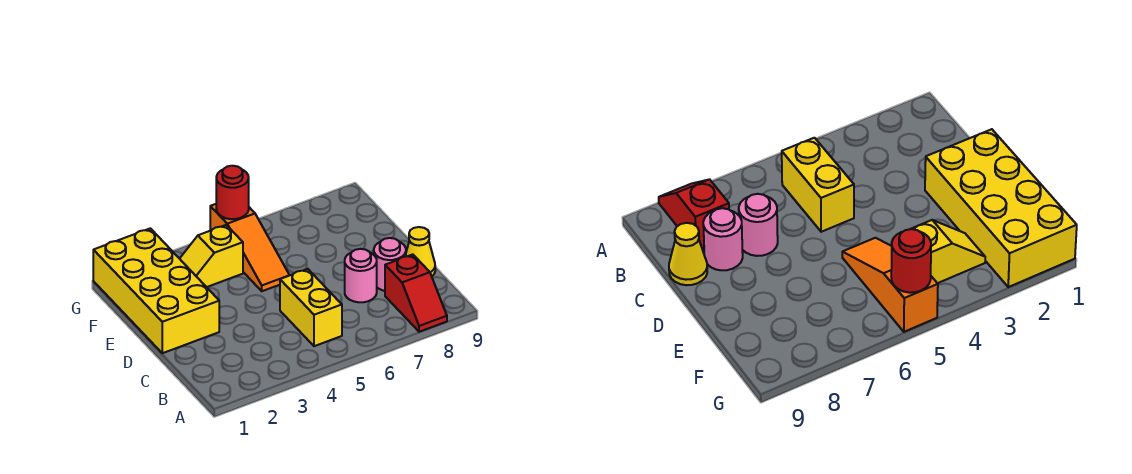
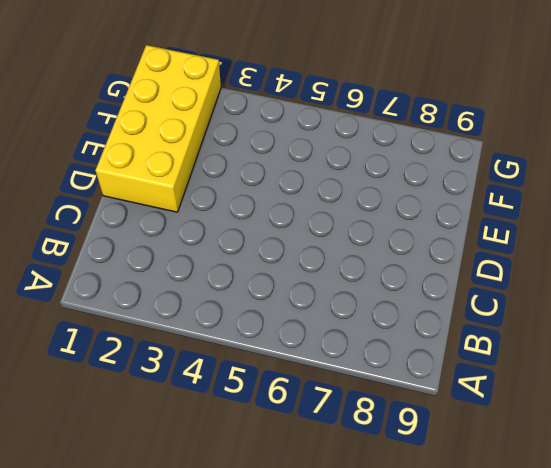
none -> red slope A8:B8 level 1 top B
none -> yellow brick B5:C5 level 1

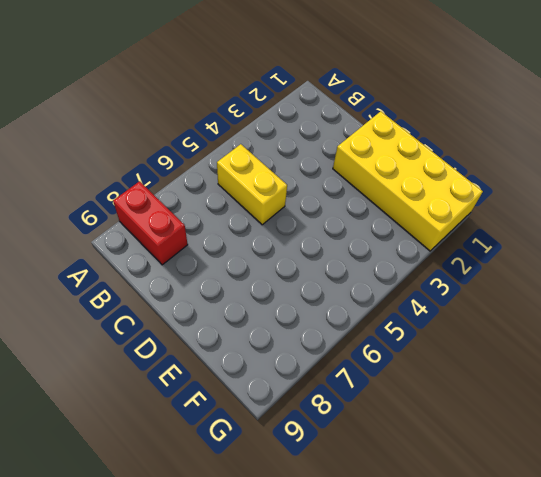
red brick A8:B8 level 1 -> red slope A8:B8 level 1 top B
none -> pink round brick C7 level 1
none -> pink round brick C8 level 1

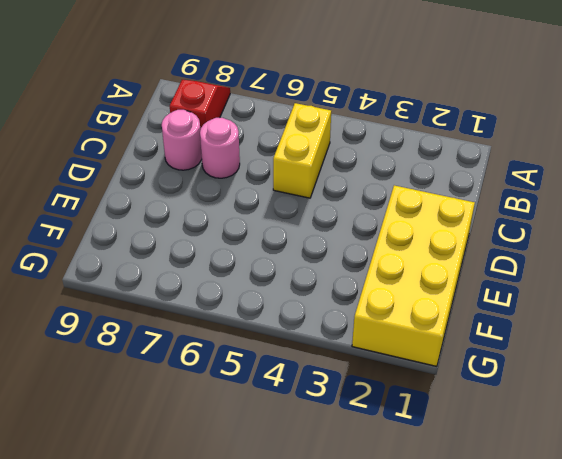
none -> yellow cone C9 level 1
none -> orange slope E5:G5 level 1 top G

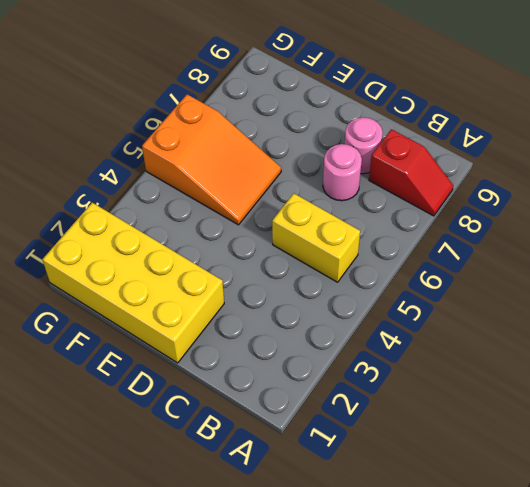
orange slope E5:G6 level 1 top G -> orange slope E5:G5 level 1 top G
none -> yellow cone C9 level 1
none -> yellow slope F3:F4 level 1 top 4

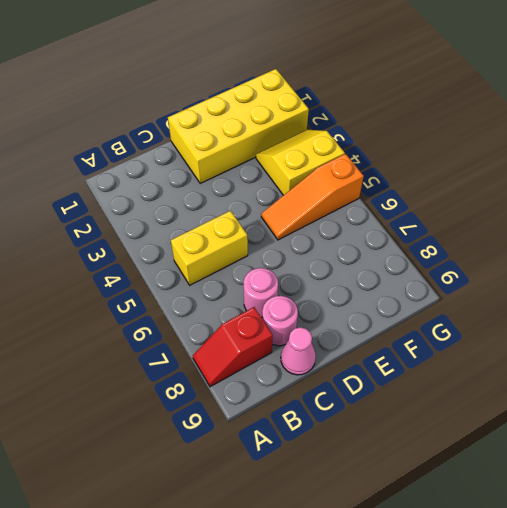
pink cone C9 level 1 -> yellow cone C9 level 1
yellow slope F3:G4 level 1 top 4 -> yellow slope F3:F4 level 1 top 4
none -> red round brick G5 level 2

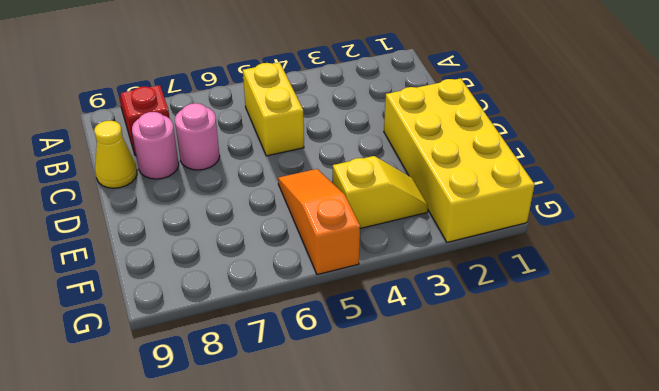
none -> red round brick G5 level 2

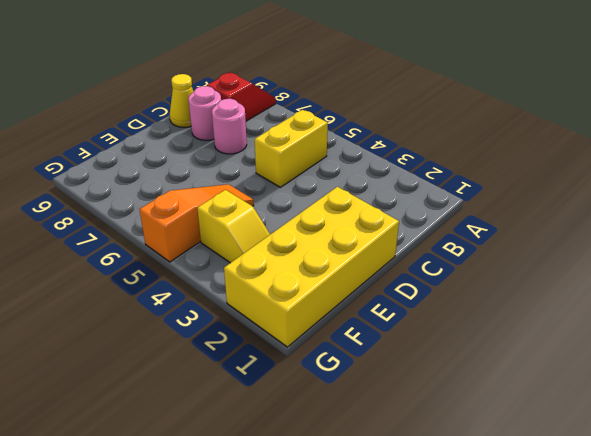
none -> red round brick G5 level 2

